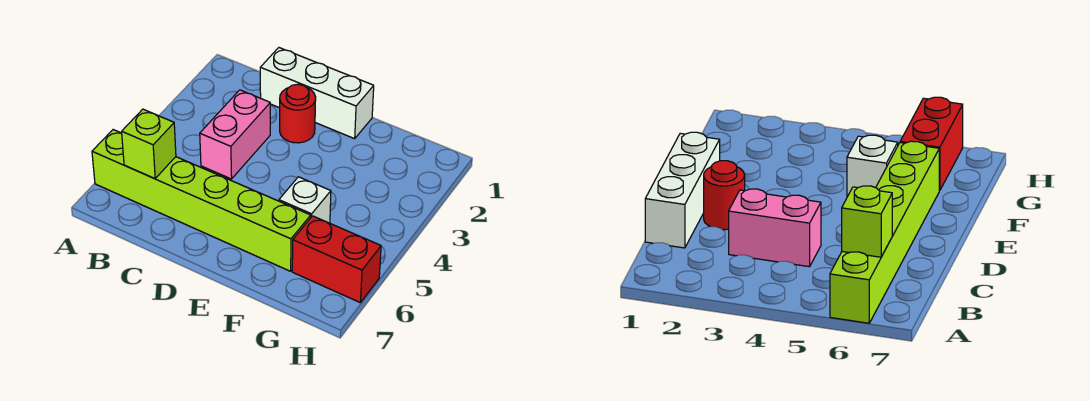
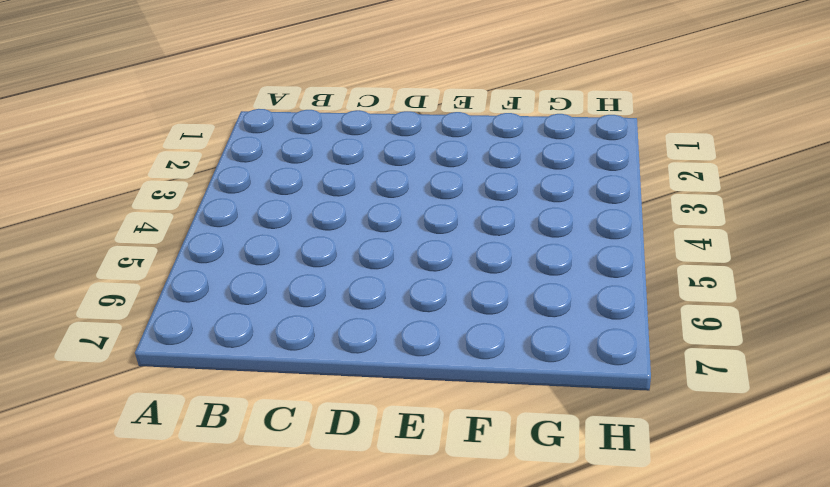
none -> lime brick A6:F6 level 1
none -> white brick C1:E1 level 1

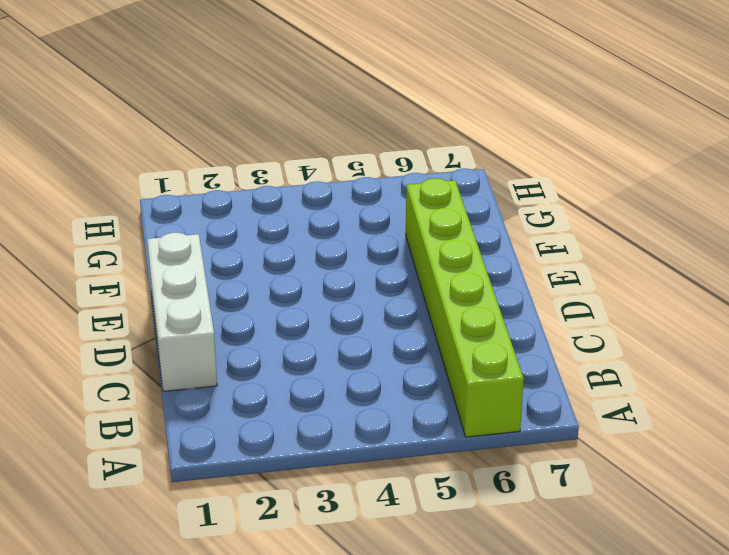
none -> pink brick C3:C4 level 1
none -> red round brick D2 level 1

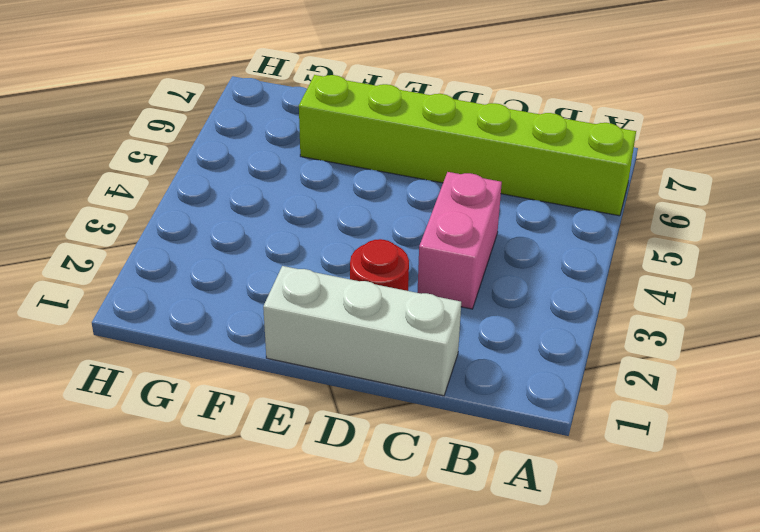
none -> white brick F5 level 1
none -> red brick G6:H6 level 1

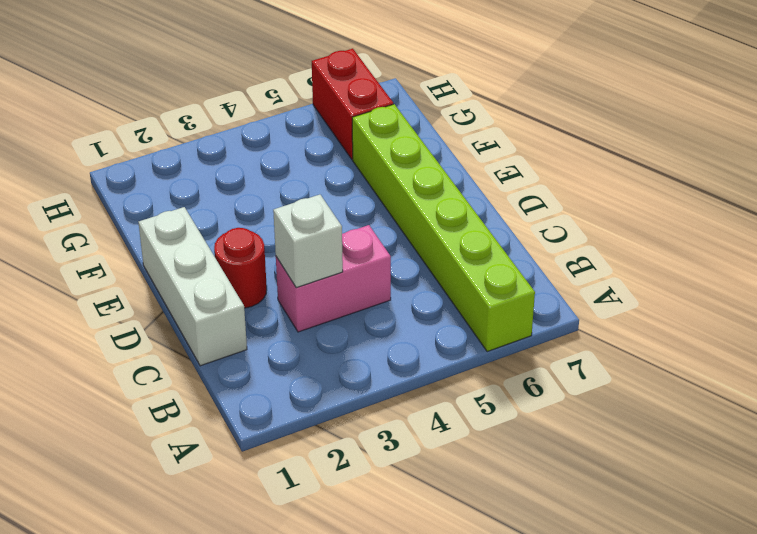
white brick C3 level 2 -> white brick F5 level 1
none -> lime brick B6 level 2

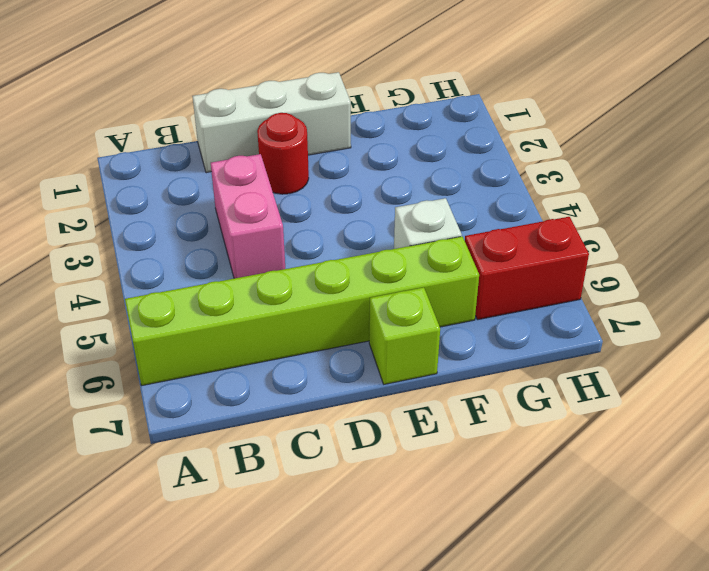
lime brick E7 level 1 -> lime brick B6 level 2

